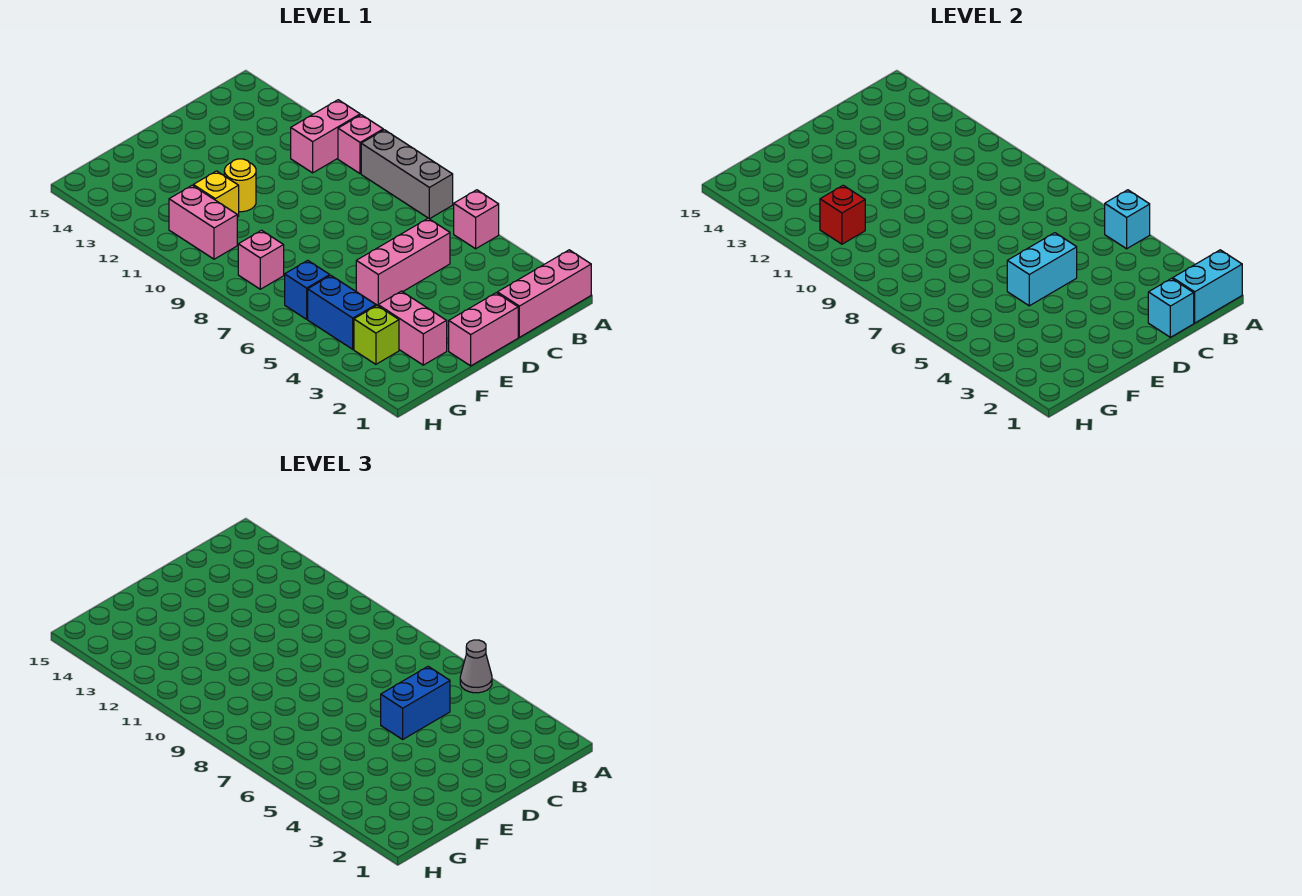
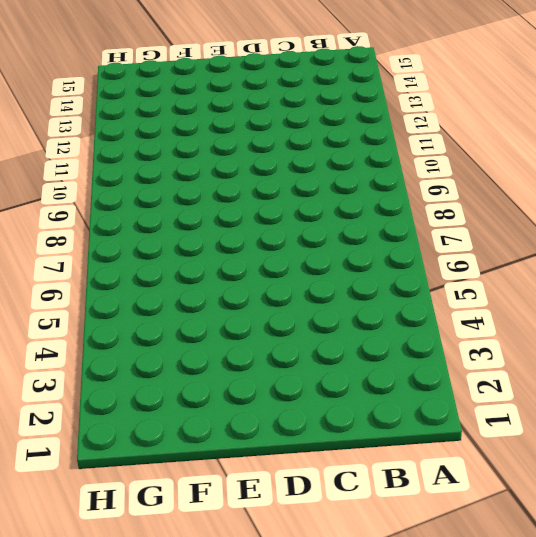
none -> pink brick A1:C1 level 1
none -> pink brick A5 level 1
none -> grey brick A7:A9 level 1

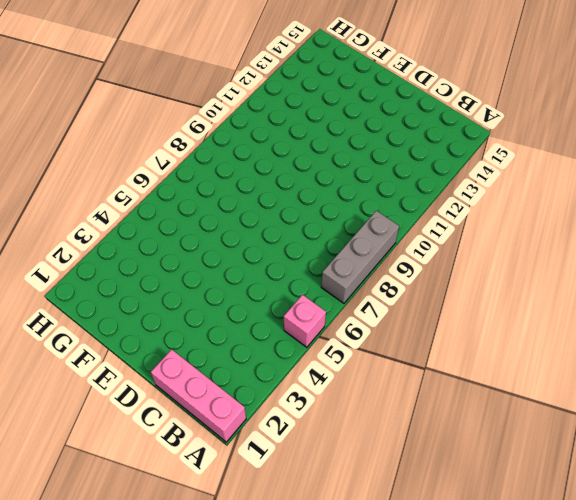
none -> pink brick A10 level 1
none -> pink brick A11:B11 level 1
none -> pink brick C5:E5 level 1

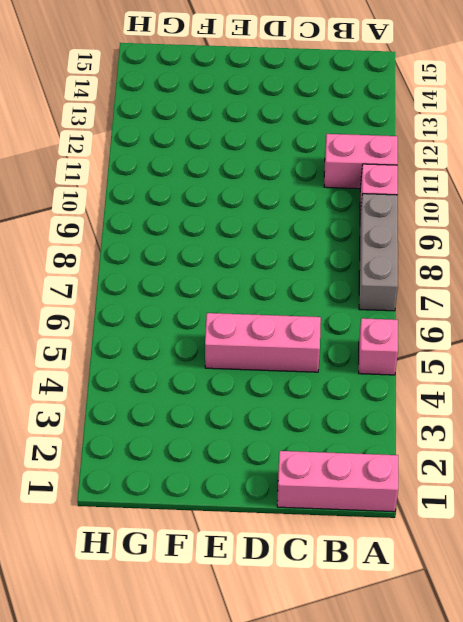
none -> pink brick D1:E1 level 1
none -> yellow round brick E11 level 1
none -> pink brick F2:F3 level 1

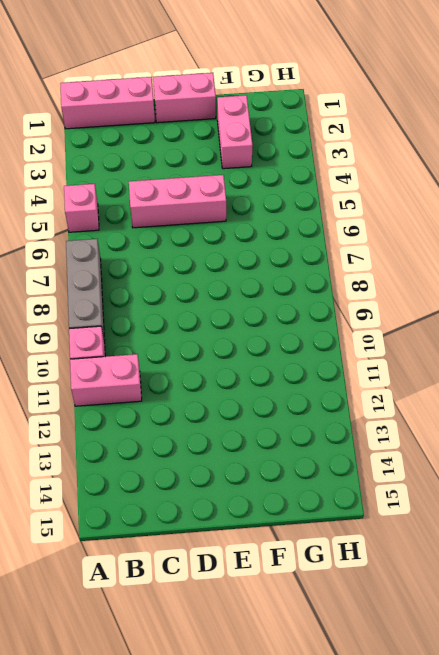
none -> yellow round brick E11 level 1
none -> yellow brick F11 level 1
none -> lime brick G3 level 1

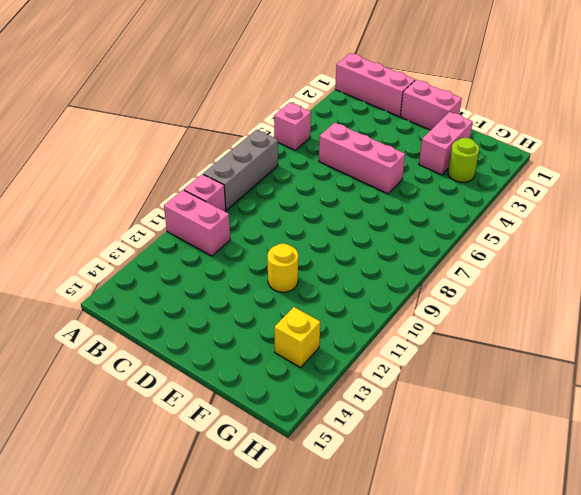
lime round brick G3 level 1 -> lime brick G3 level 1
yellow brick G13 level 1 -> yellow brick F11 level 1
none -> blue brick G4:G5 level 1
none -> blue brick G6 level 1
none -> pink brick G8 level 1

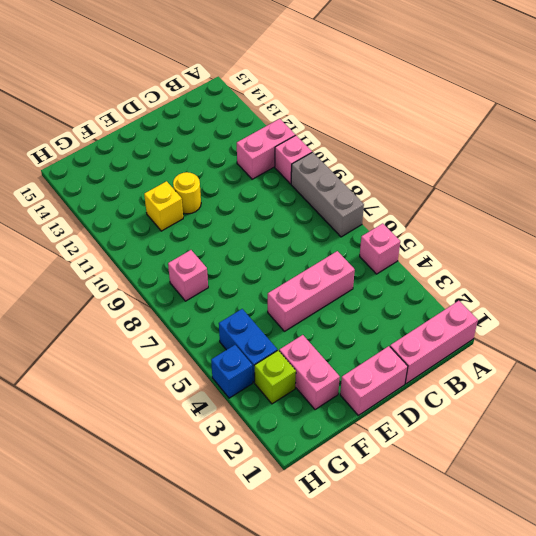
blue brick H4 level 1 -> blue brick G6 level 1
none -> pink brick G10:G11 level 1
none -> cyan brick A1:B1 level 2
none -> cyan brick A5 level 2

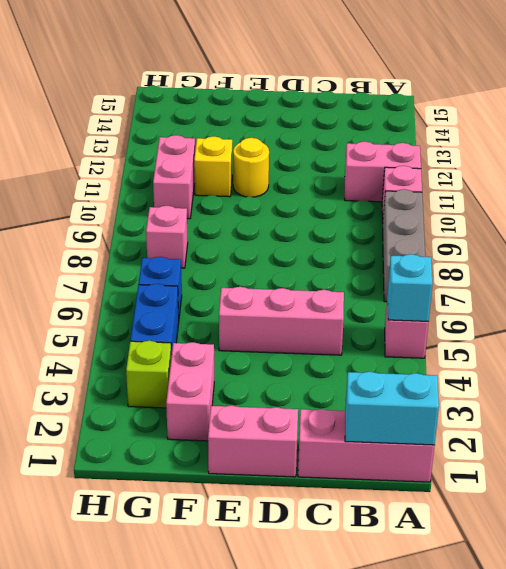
none -> cyan brick C1 level 2
none -> cyan brick D5:E5 level 2
none -> red brick G11 level 2

